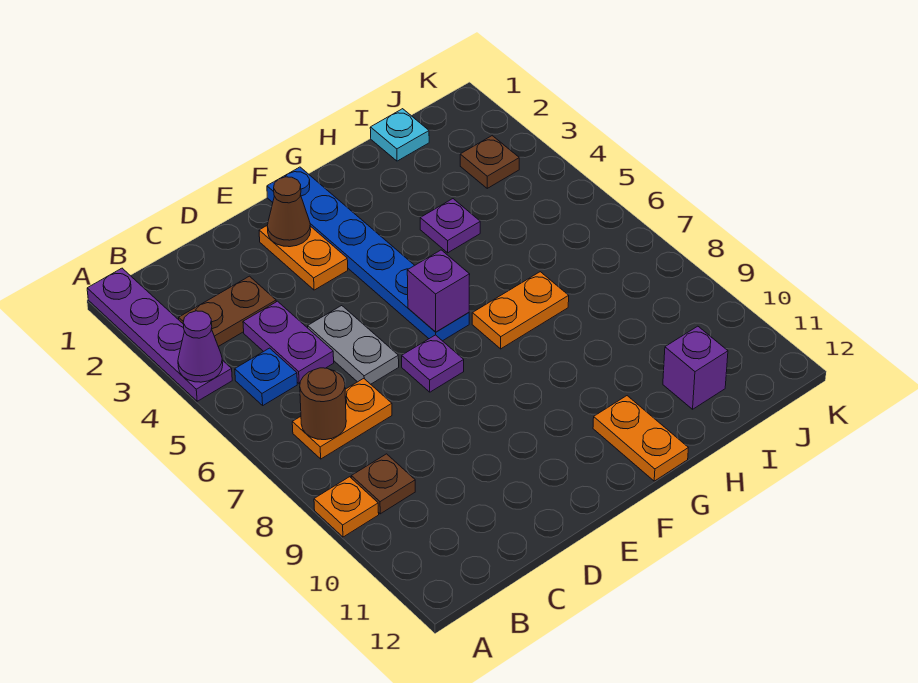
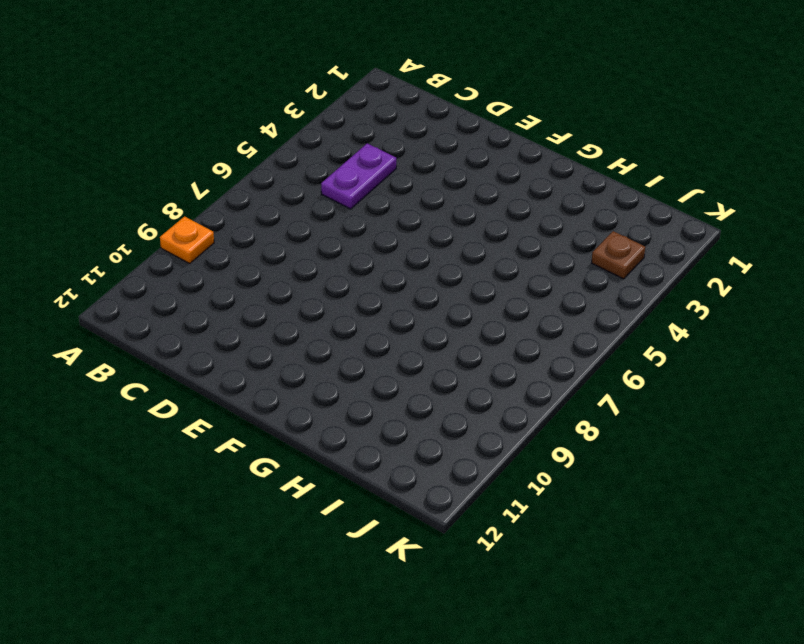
none -> purple plate A1:A4 level 1
none -> brown plate B3:C3 level 1
none -> blue plate B5 level 1

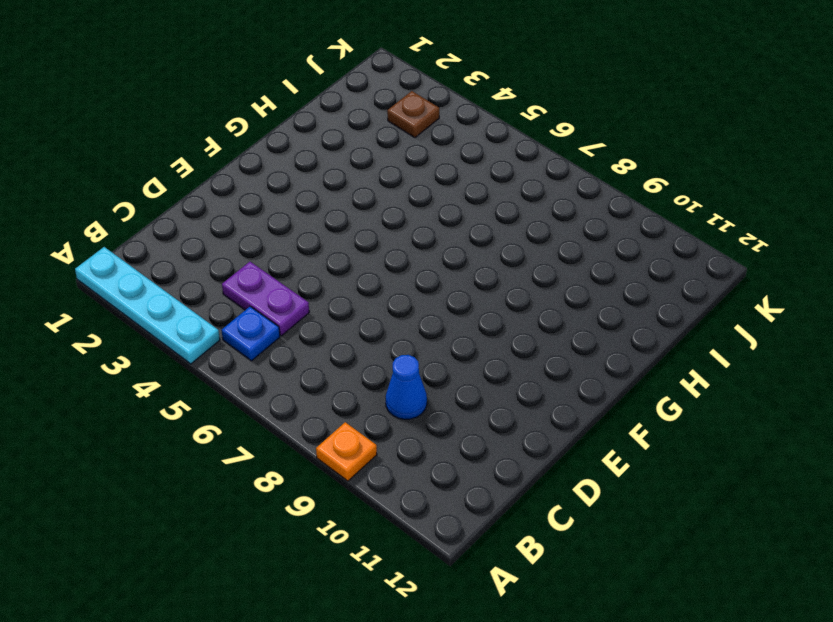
cyan plate A1:A4 level 1 -> purple plate A1:A4 level 1
blue cone C9 level 1 -> none
none -> brown plate B3:C3 level 1
none -> orange plate B7:C7 level 1
none -> brown plate B9 level 1

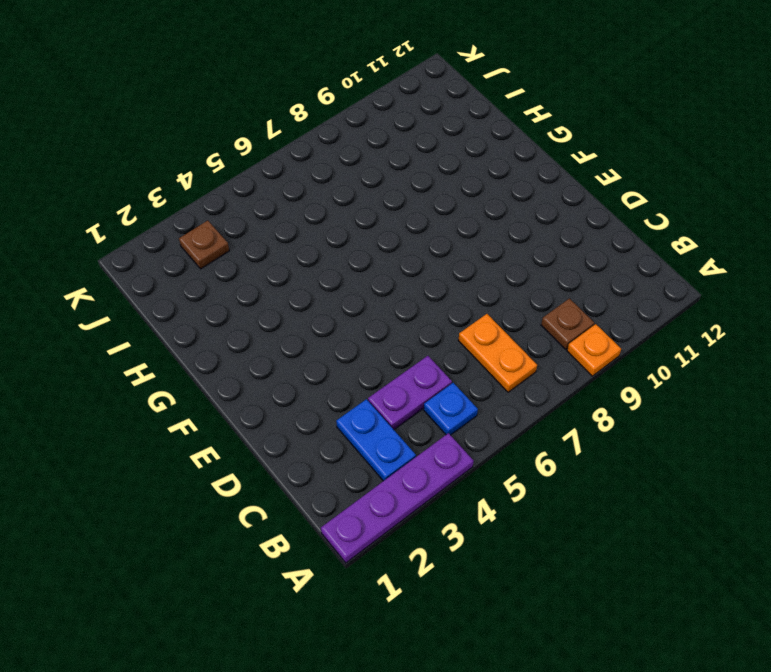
blue plate B3:C3 level 1 -> brown plate B3:C3 level 1
none -> grey plate D5:D6 level 1
none -> orange plate E2:E3 level 1
none -> purple plate E7 level 1

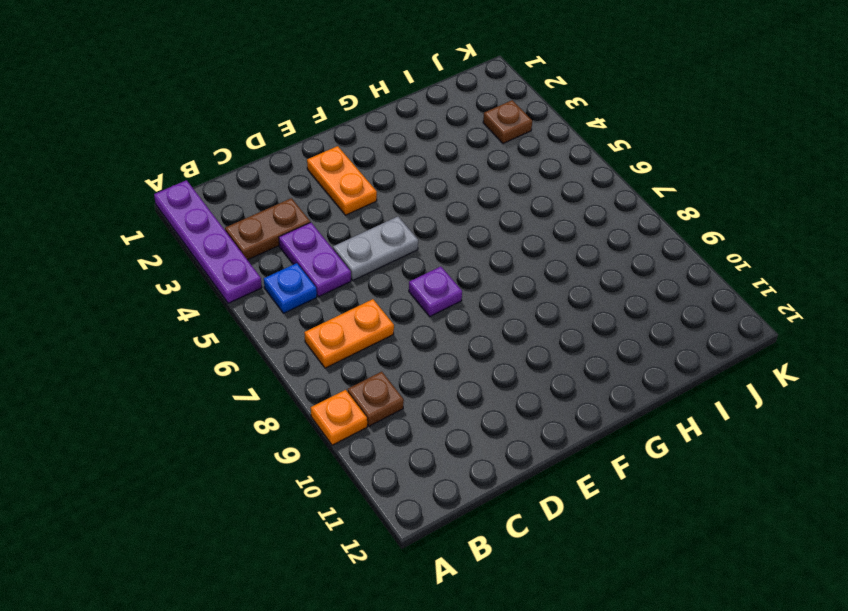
grey plate D5:E5 level 1 -> grey plate D5:D6 level 1
none -> blue plate F1:F6 level 1
none -> orange plate G7:H7 level 1
none -> orange plate G11:G12 level 1

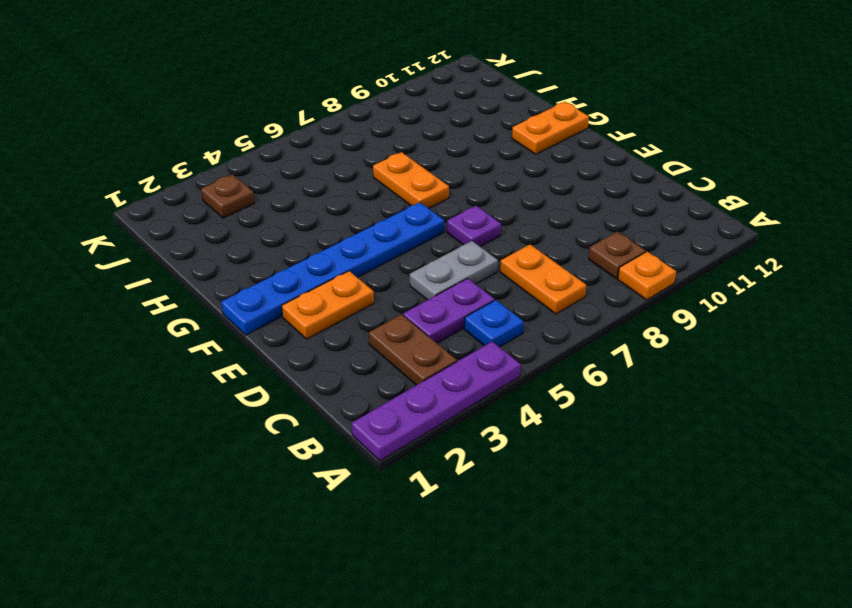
none -> purple plate H4 level 1
none -> cyan plate I1 level 1
none -> purple brick I11 level 1

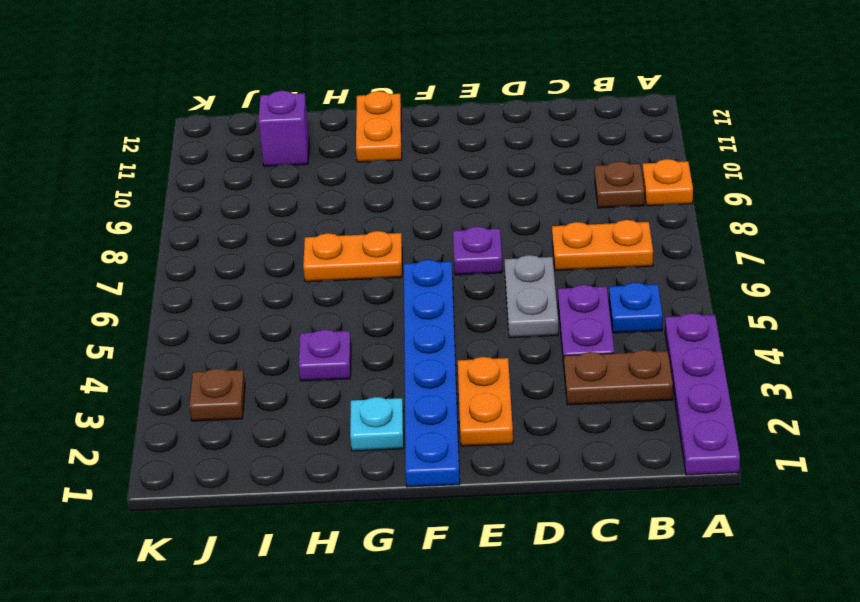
cyan plate G2 level 1 -> cyan plate I1 level 1
none -> purple cone A4 level 2
none -> brown round brick B7 level 2
none -> brown cone E2 level 2

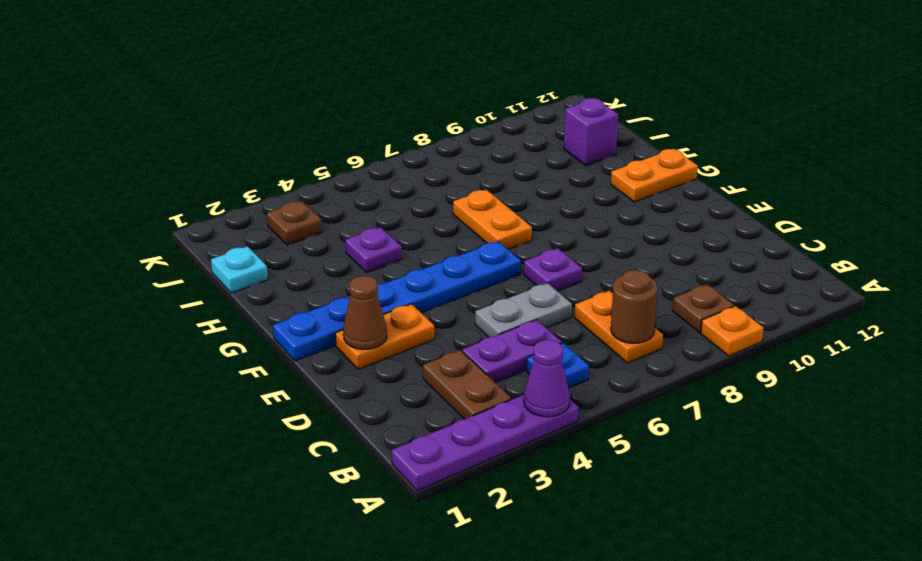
none -> purple brick F6 level 2

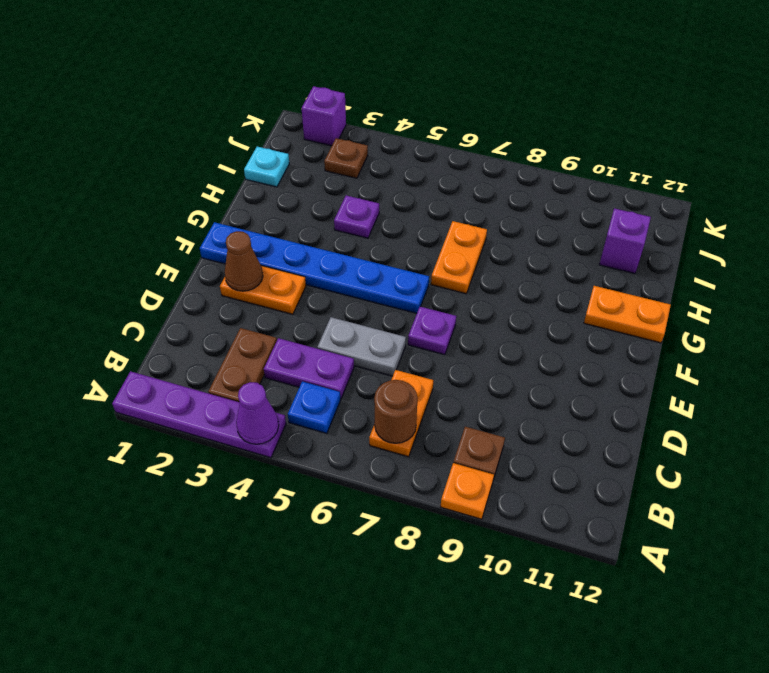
purple brick K2 level 1 -> purple brick F6 level 2

